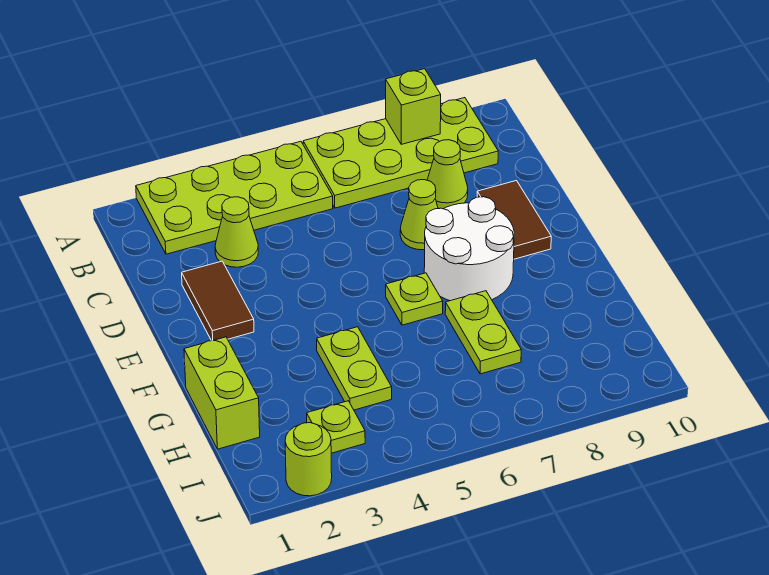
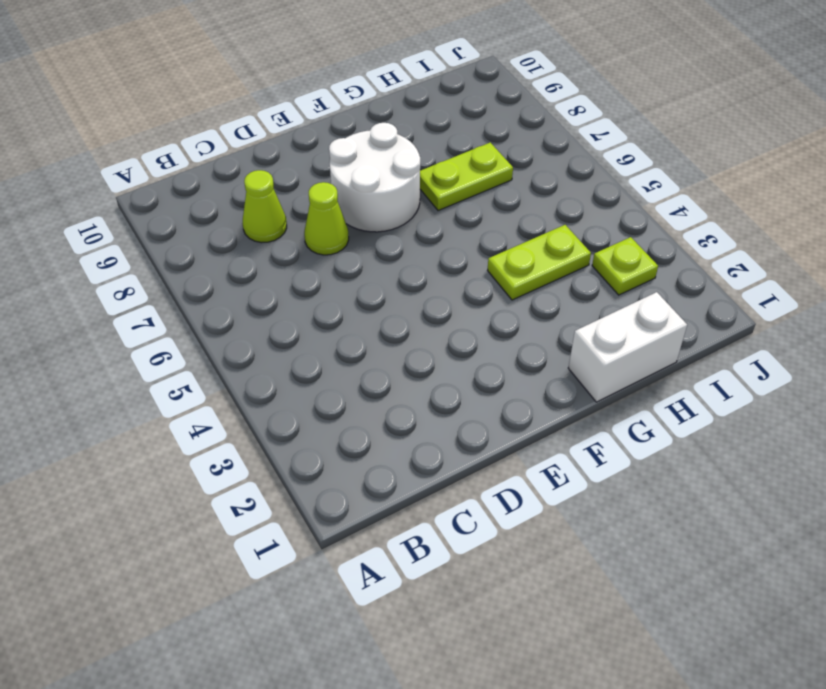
white brick G1:H1 level 1 -> lime brick G1:H1 level 1
none -> lime plate A2:B5 level 1
none -> lime plate A6:B9 level 1
none -> lime cone C3 level 1

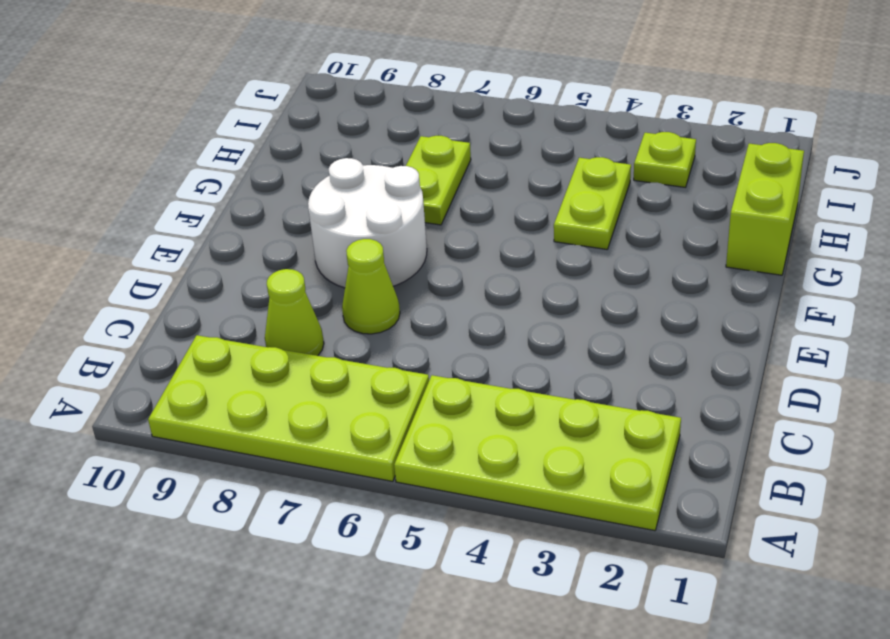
none -> lime cone C3 level 1
none -> brown tile D2:E2 level 1
none -> brown tile D9:E9 level 1

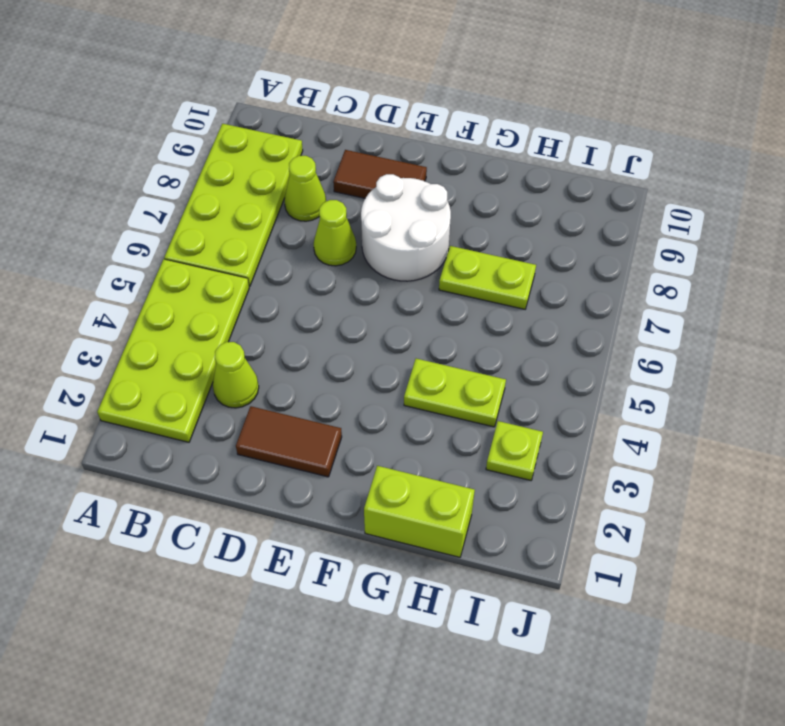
none -> lime plate F6 level 1
none -> lime round brick J2 level 1
none -> lime brick A8 level 2

